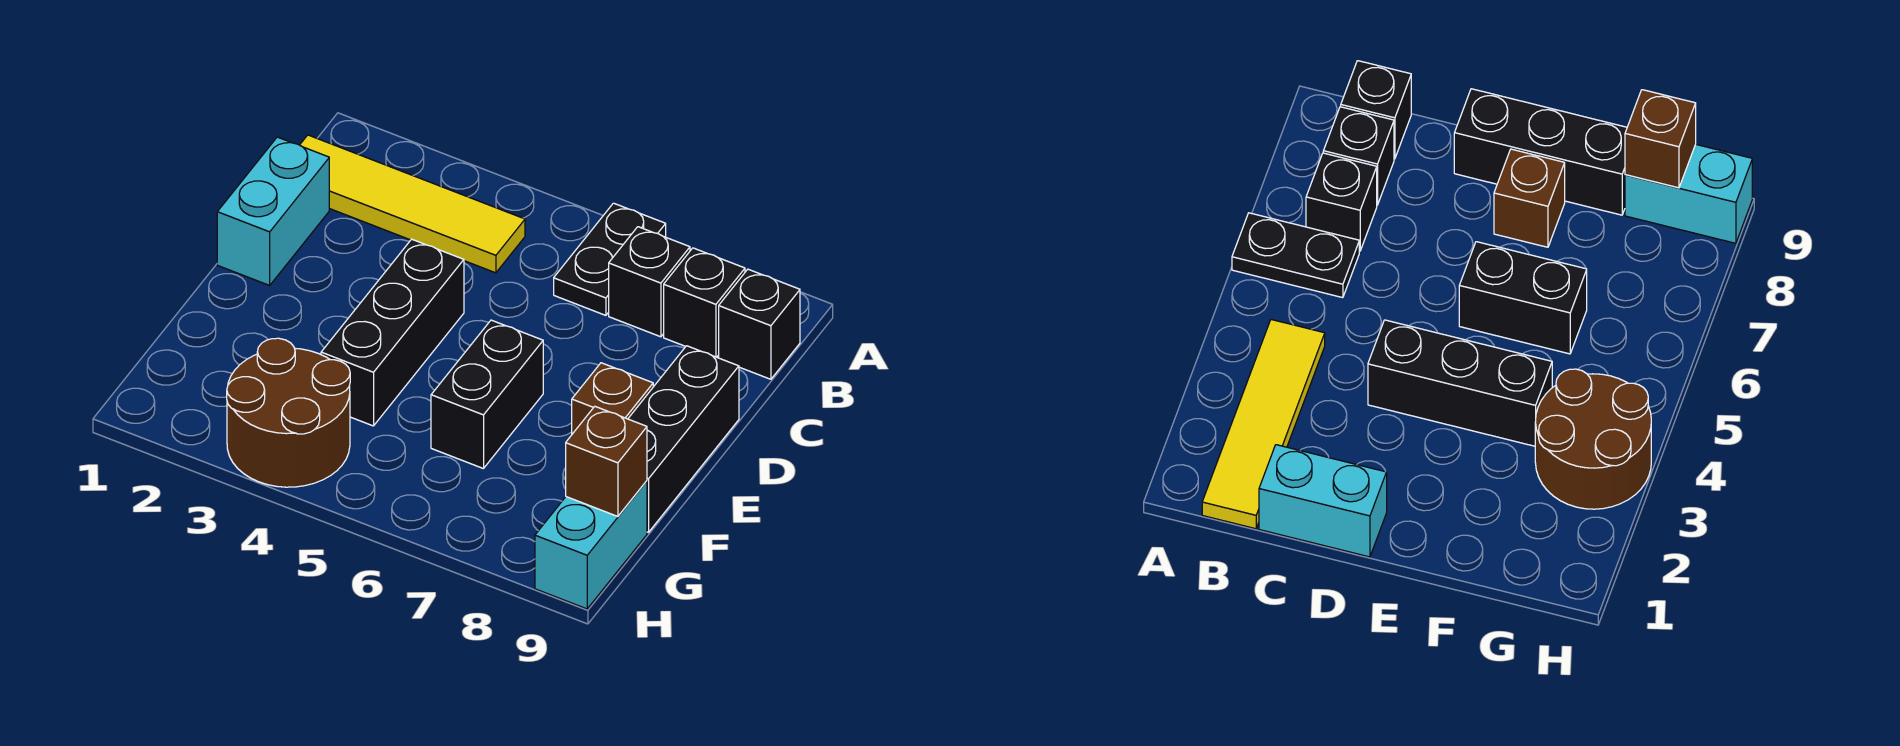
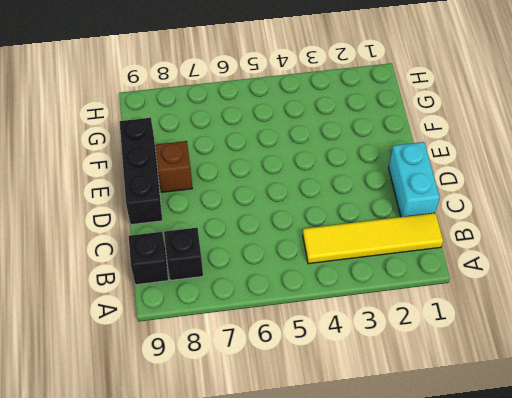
none -> black plate A6:B6 level 1
none -> black brick B7 level 1
none -> black brick D4:F4 level 1

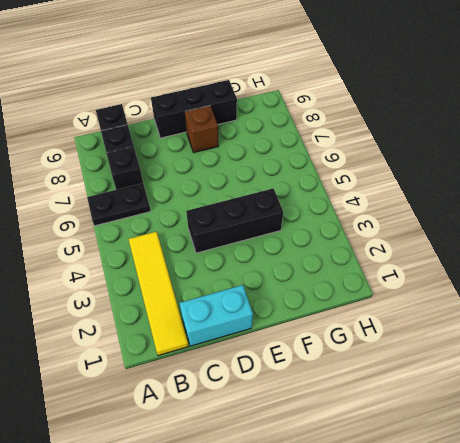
none -> black brick E6:F6 level 1
none -> brown round brick G3:H4 level 1
none -> cyan brick G9:H9 level 1

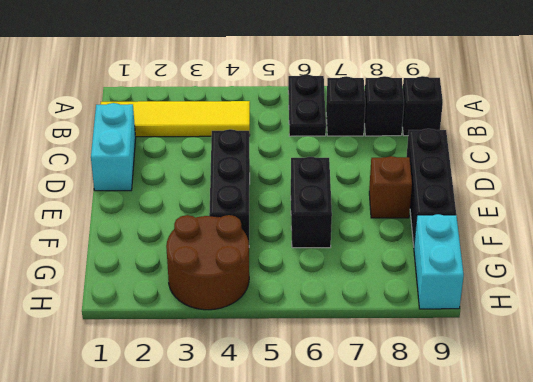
none -> brown brick G9 level 2

